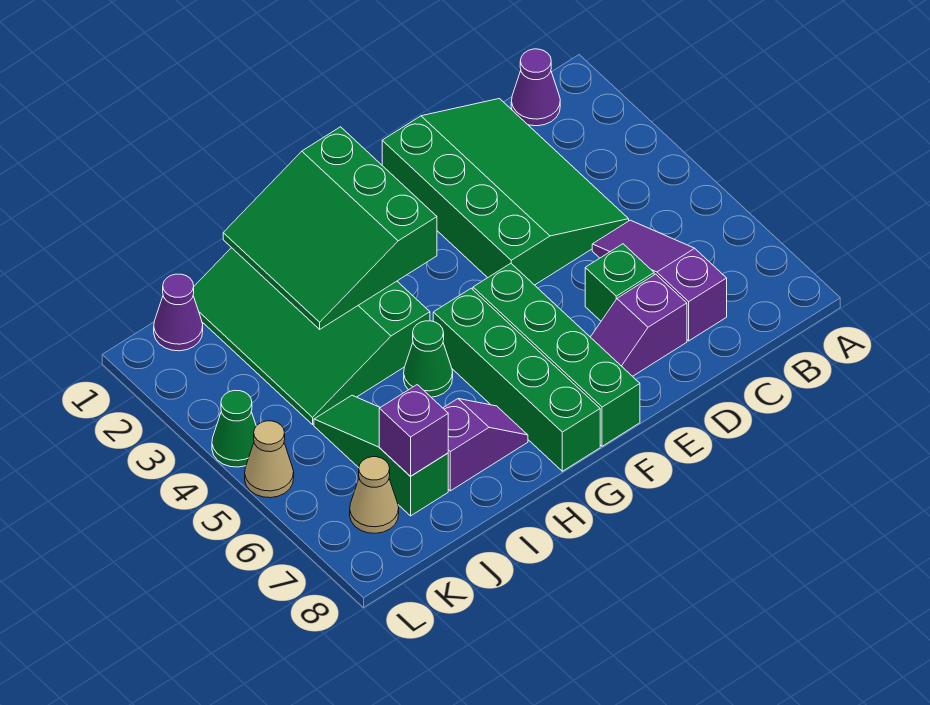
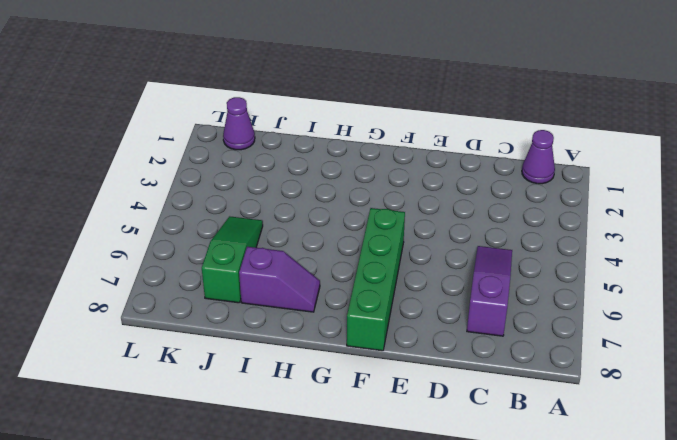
none -> green slope C1:E4 level 1 top E
none -> green brick D6 level 1
none -> purple slope D7:E7 level 1 top D

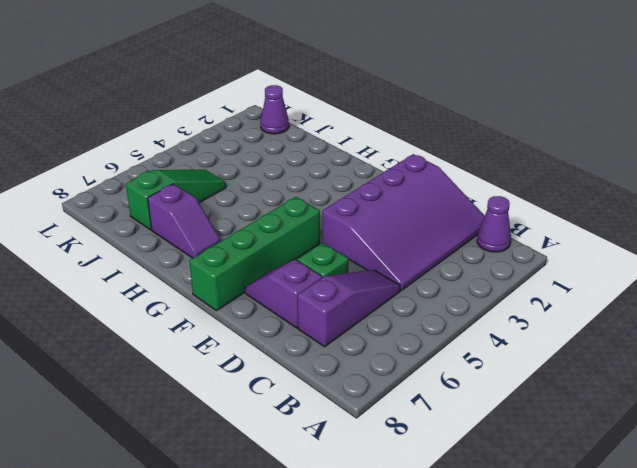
purple slope C1:E4 level 1 top E -> green slope C1:E4 level 1 top E
none -> green brick G5:G8 level 1
none -> green slope H1:J4 level 1 top H
none -> green cone H5 level 1

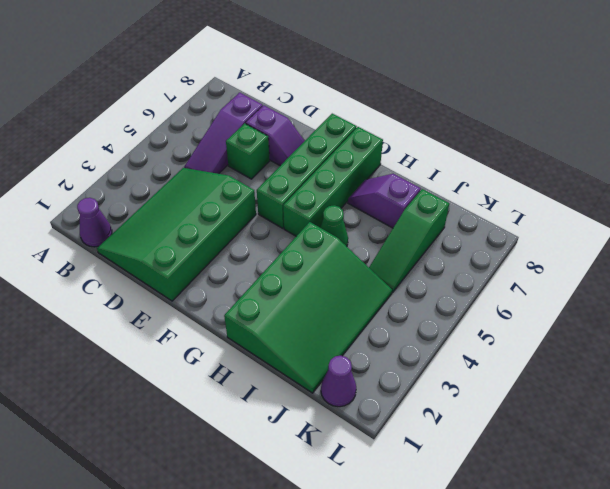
none -> tan cone K7 level 1
none -> green cone L4 level 1
none -> tan cone L5 level 1

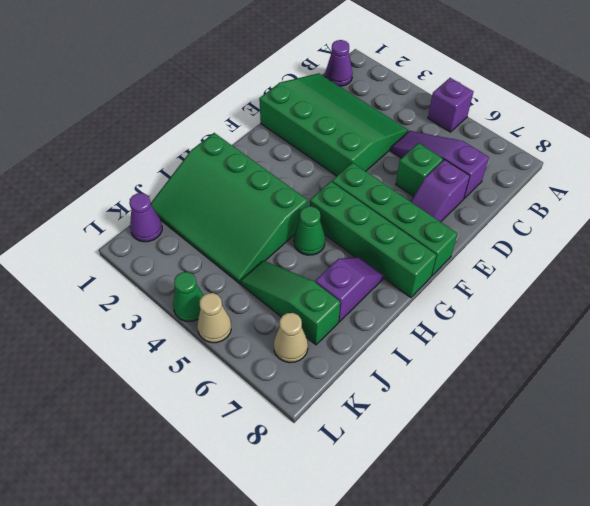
purple brick A5 level 1 -> purple brick J7 level 2
none -> green slope G1:I3 level 2 top G

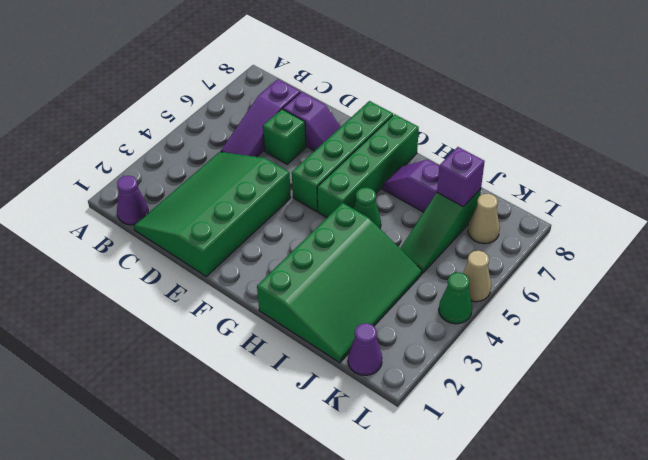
none -> green slope G1:I3 level 2 top G

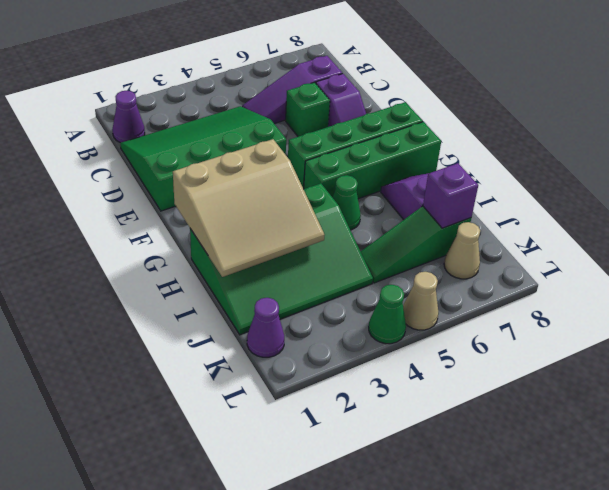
tan slope G1:I3 level 2 top G -> green slope G1:I3 level 2 top G

